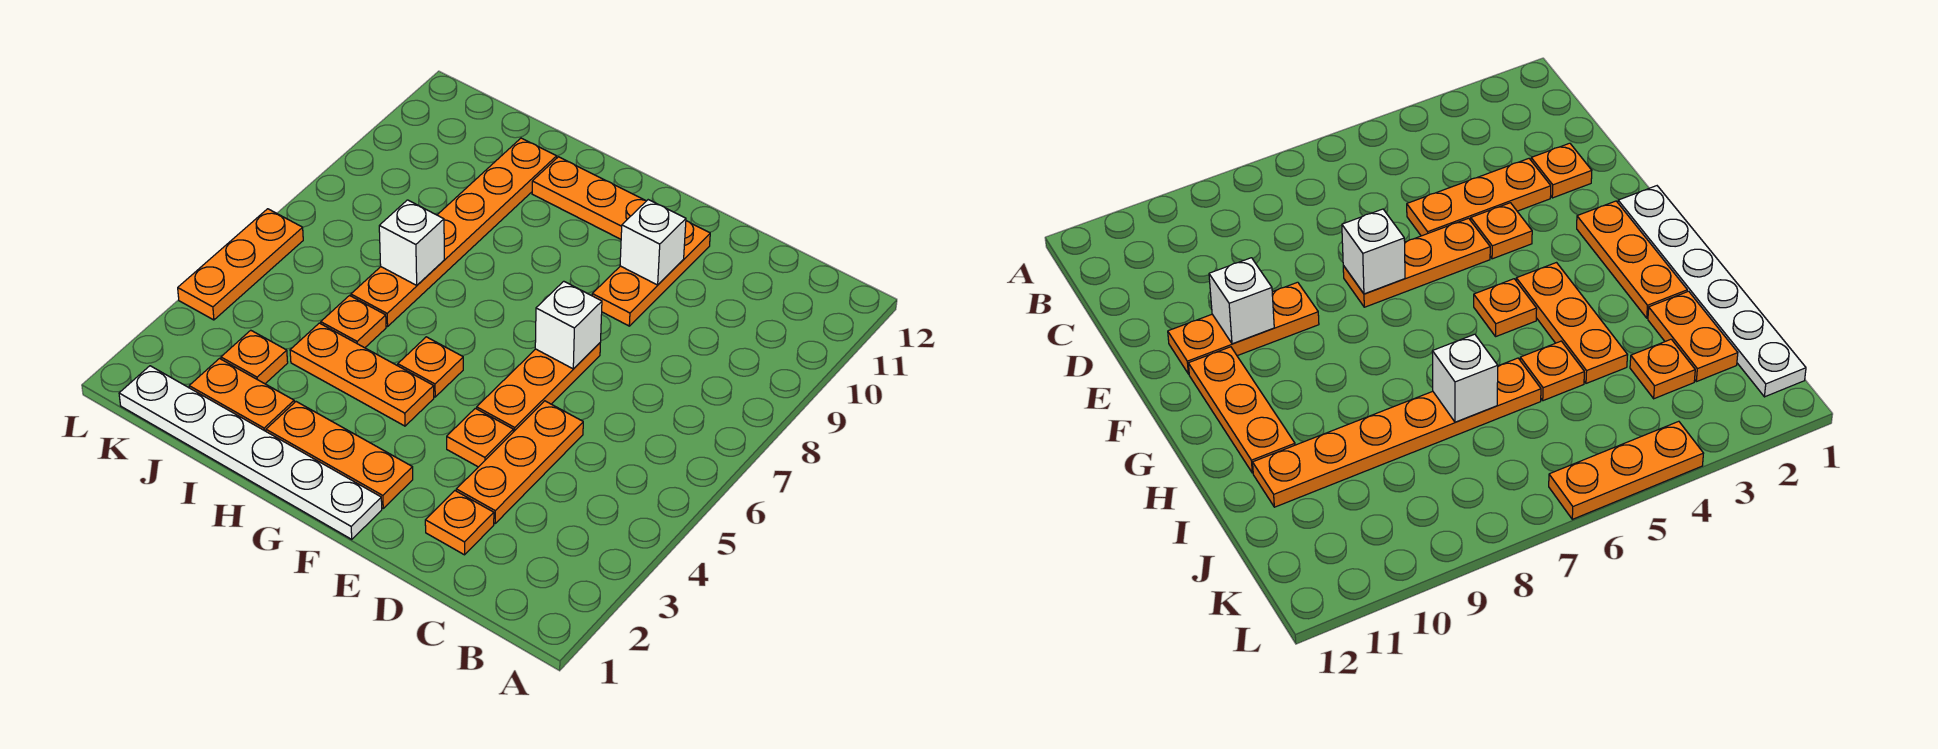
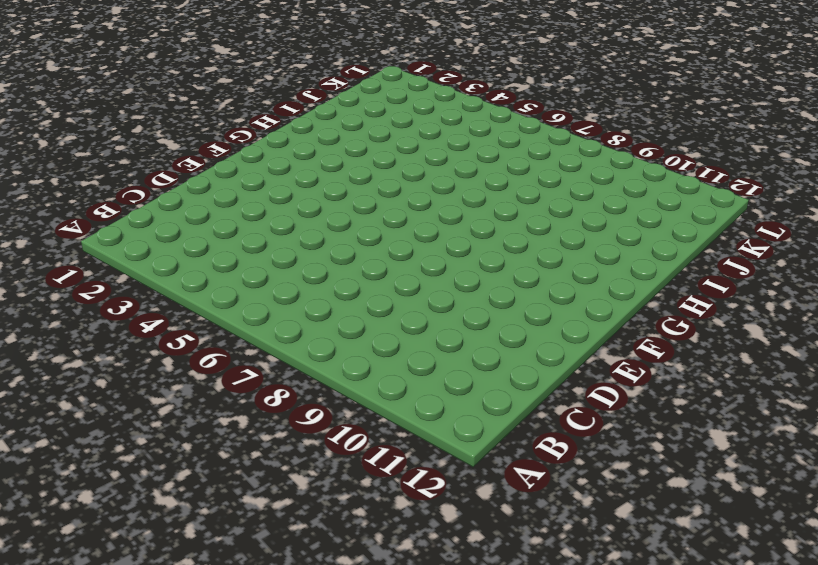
none -> orange plate D2 level 1
none -> orange plate D3:D5 level 1
none -> orange plate E4 level 1

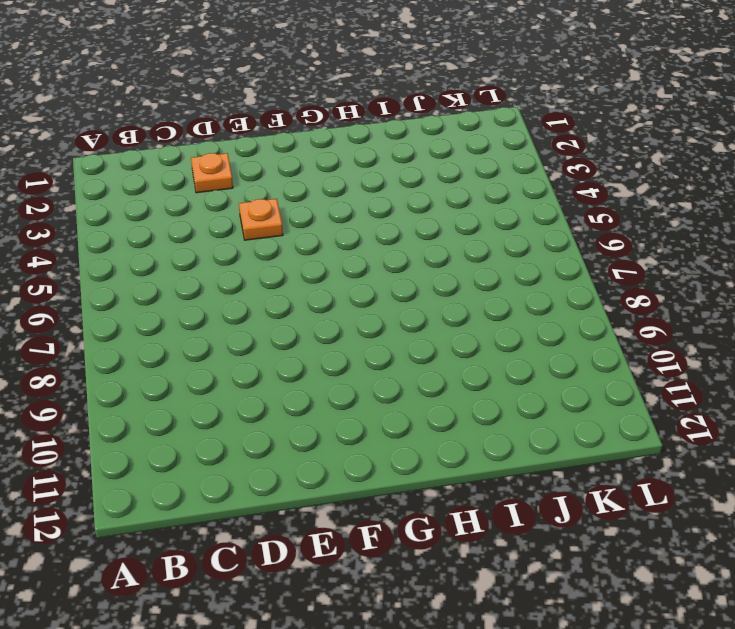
none -> orange plate D3:D5 level 1
none -> orange plate E5:E7 level 1
none -> orange plate E9:E11 level 1

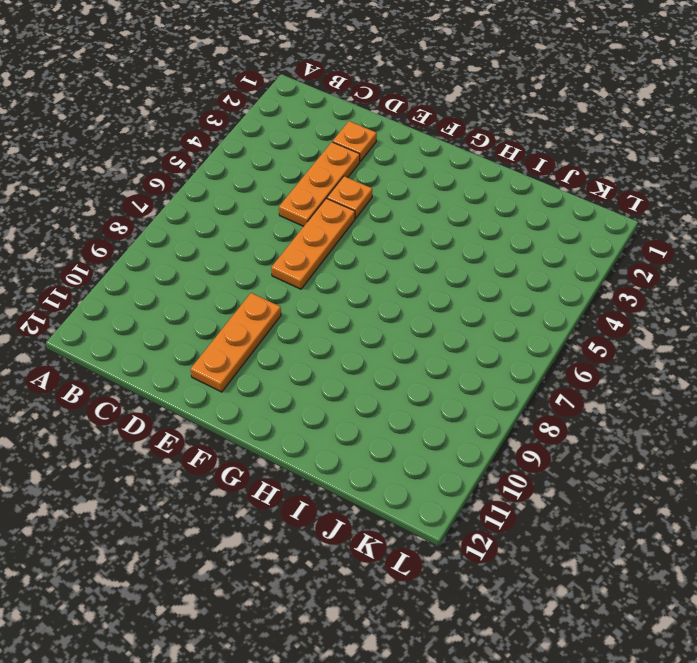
none -> white plate F1:K1 level 1
none -> orange plate F2:H2 level 1
none -> orange plate F11:H11 level 1

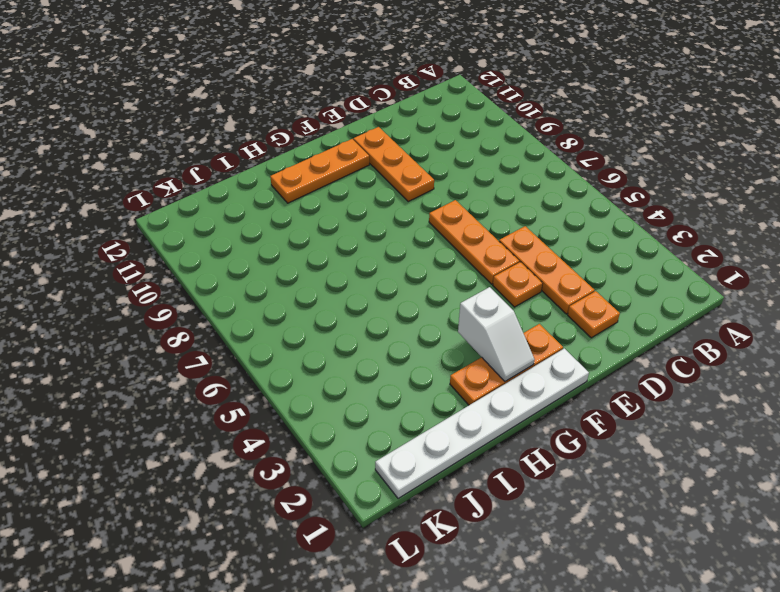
white slope G2:G3 level 2 top 3 -> none
none -> orange plate G4:I4 level 1
none -> orange plate G5 level 1
none -> orange plate I2:J2 level 1

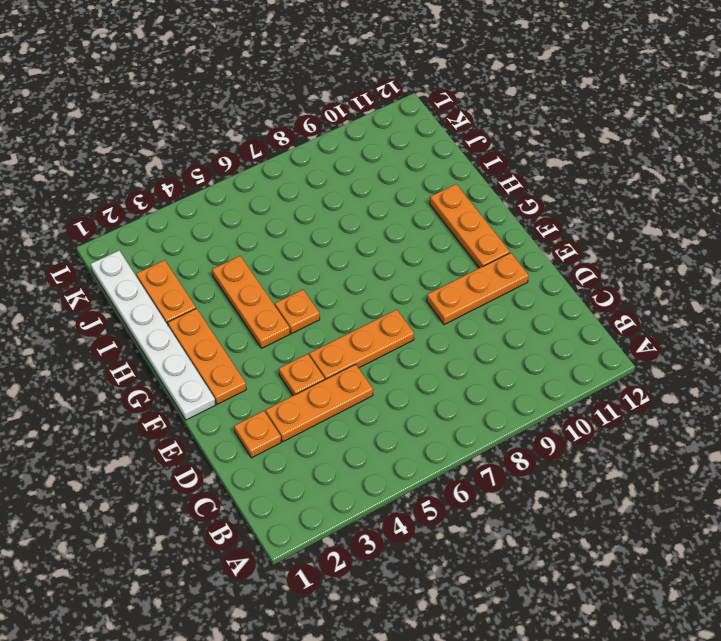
none -> orange plate I5 level 1
none -> orange plate I6:I11 level 1
none -> orange plate J3 level 1

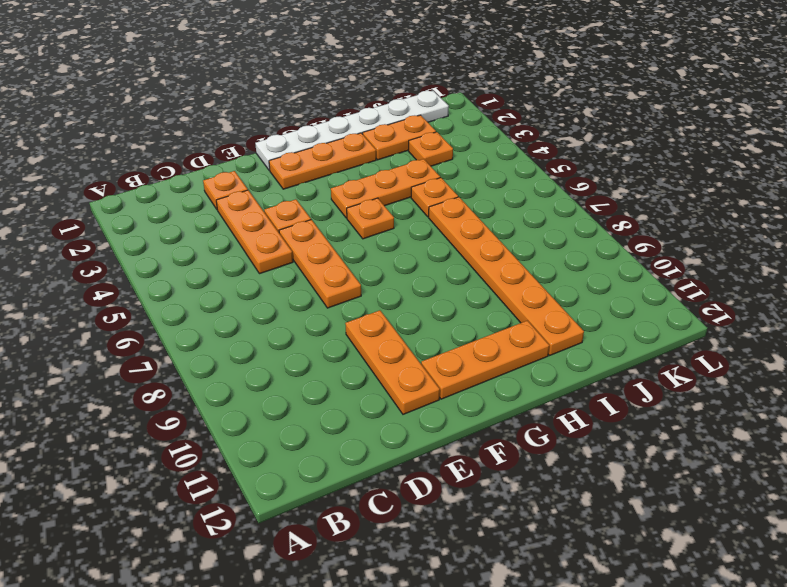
none -> orange plate L4:L6 level 1
none -> white brick E7 level 2
none -> white brick E10 level 2

